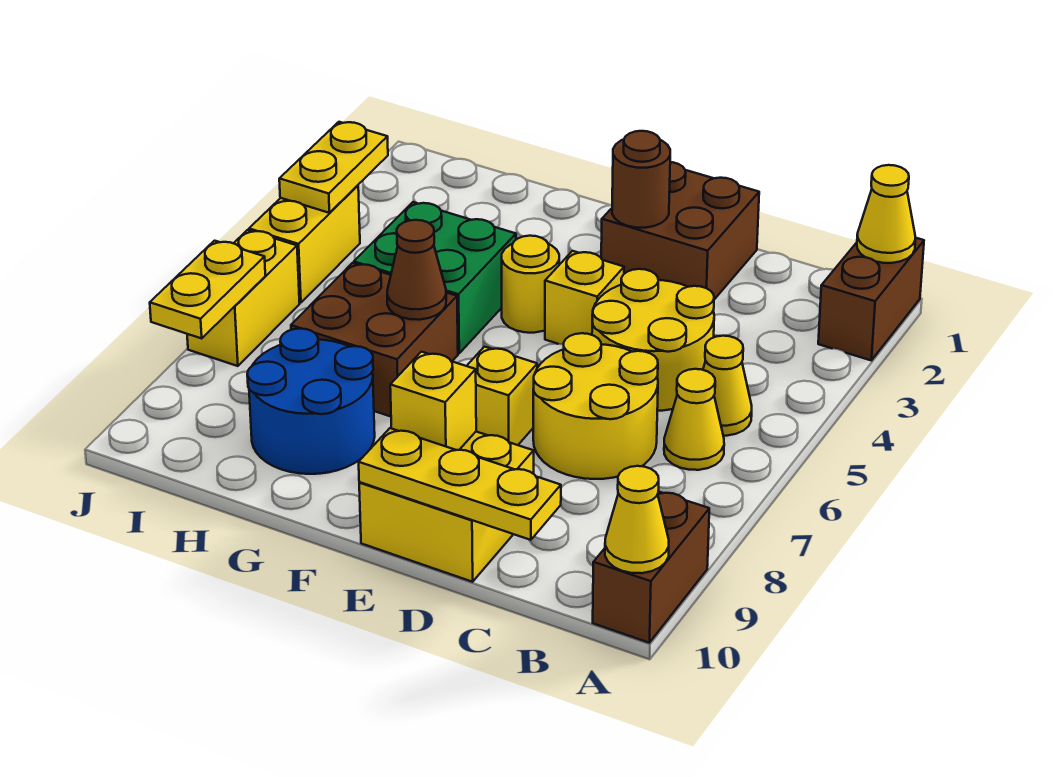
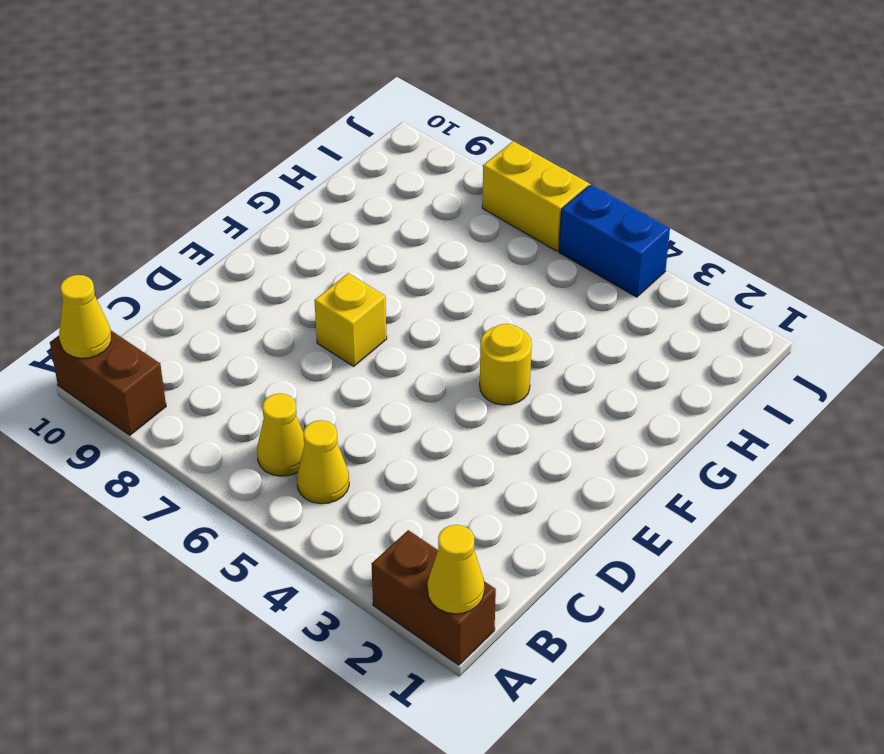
blue brick J4:J5 level 1 -> yellow brick J4:J5 level 1
none -> yellow round brick C4:D5 level 1
none -> yellow round brick C6:D7 level 1
none -> brown brick D1:E2 level 1

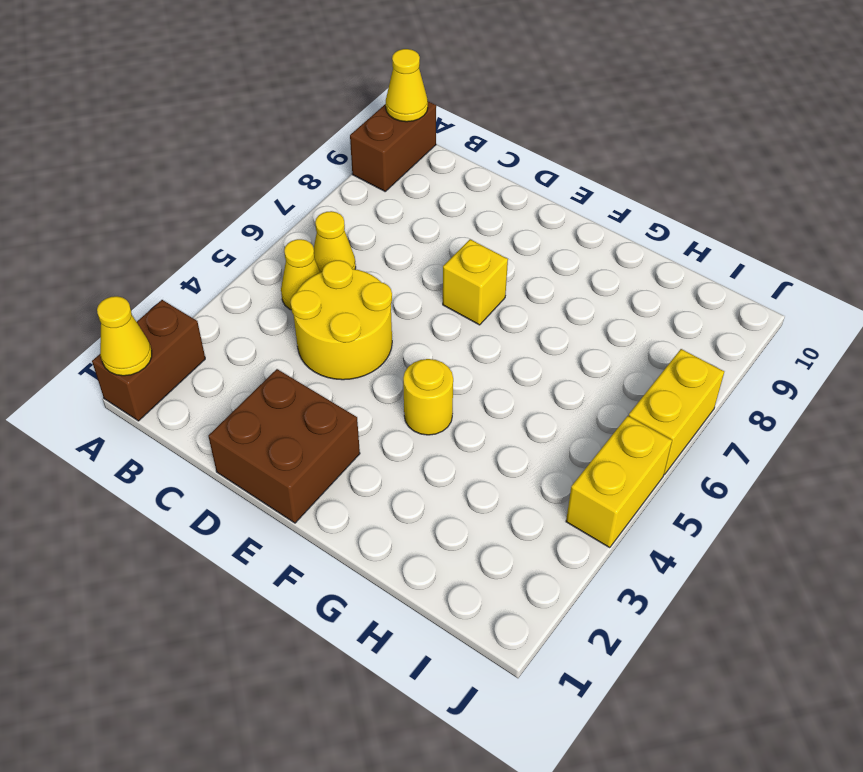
none -> yellow round brick C6:D7 level 1
none -> yellow brick D9:E10 level 1
none -> yellow brick E4 level 1

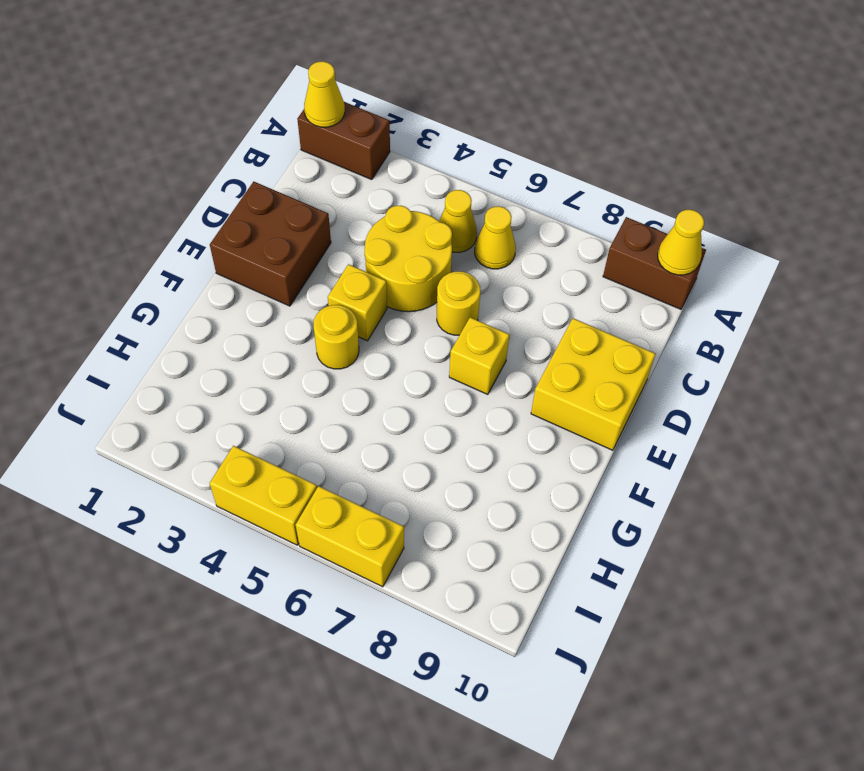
yellow round brick D6 level 1 -> yellow round brick C6:D7 level 1
none -> green brick G4:H5 level 1
none -> brown brick G6:H7 level 1
none -> blue round brick G8:H9 level 1

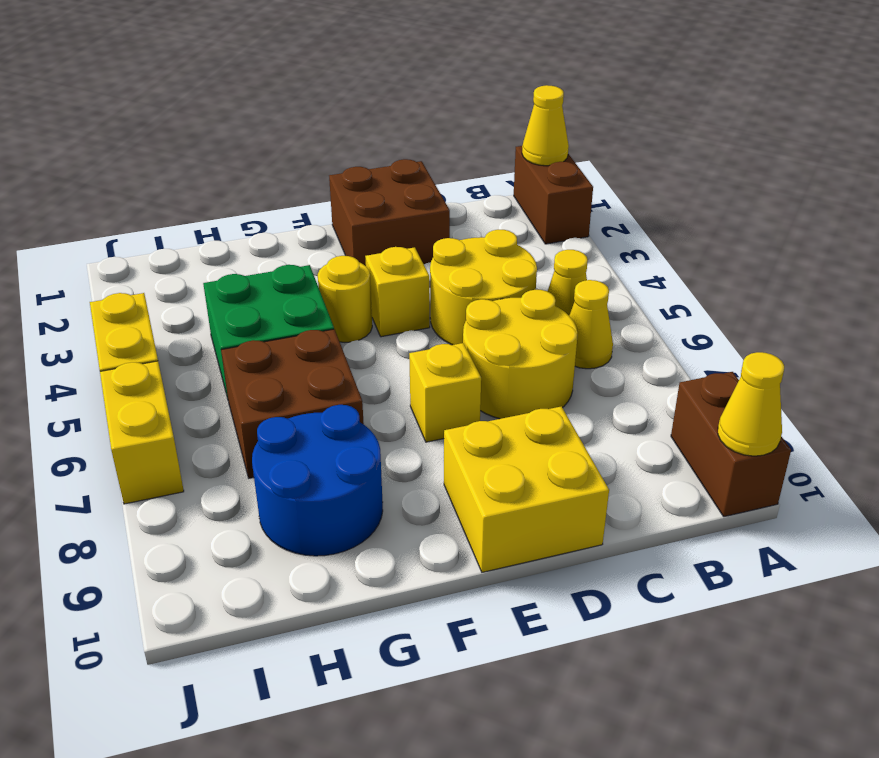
none -> yellow plate C10:E10 level 2
none -> brown round brick E2 level 2
none -> yellow brick E9 level 2

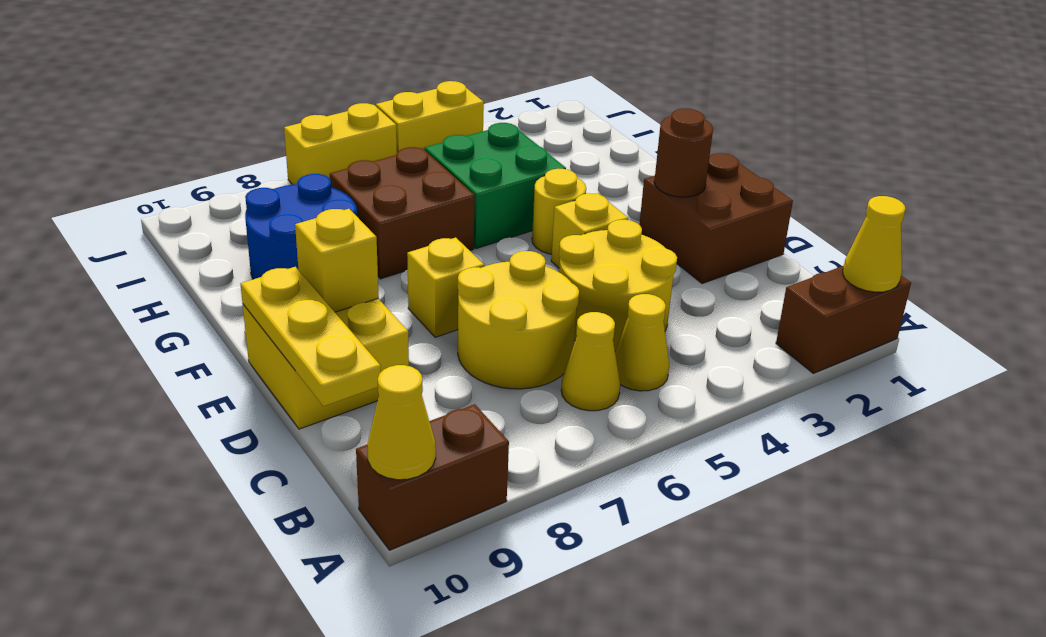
none -> brown cone G6 level 2
none -> yellow plate J3:J4 level 2
none -> yellow plate J7:J8 level 2

